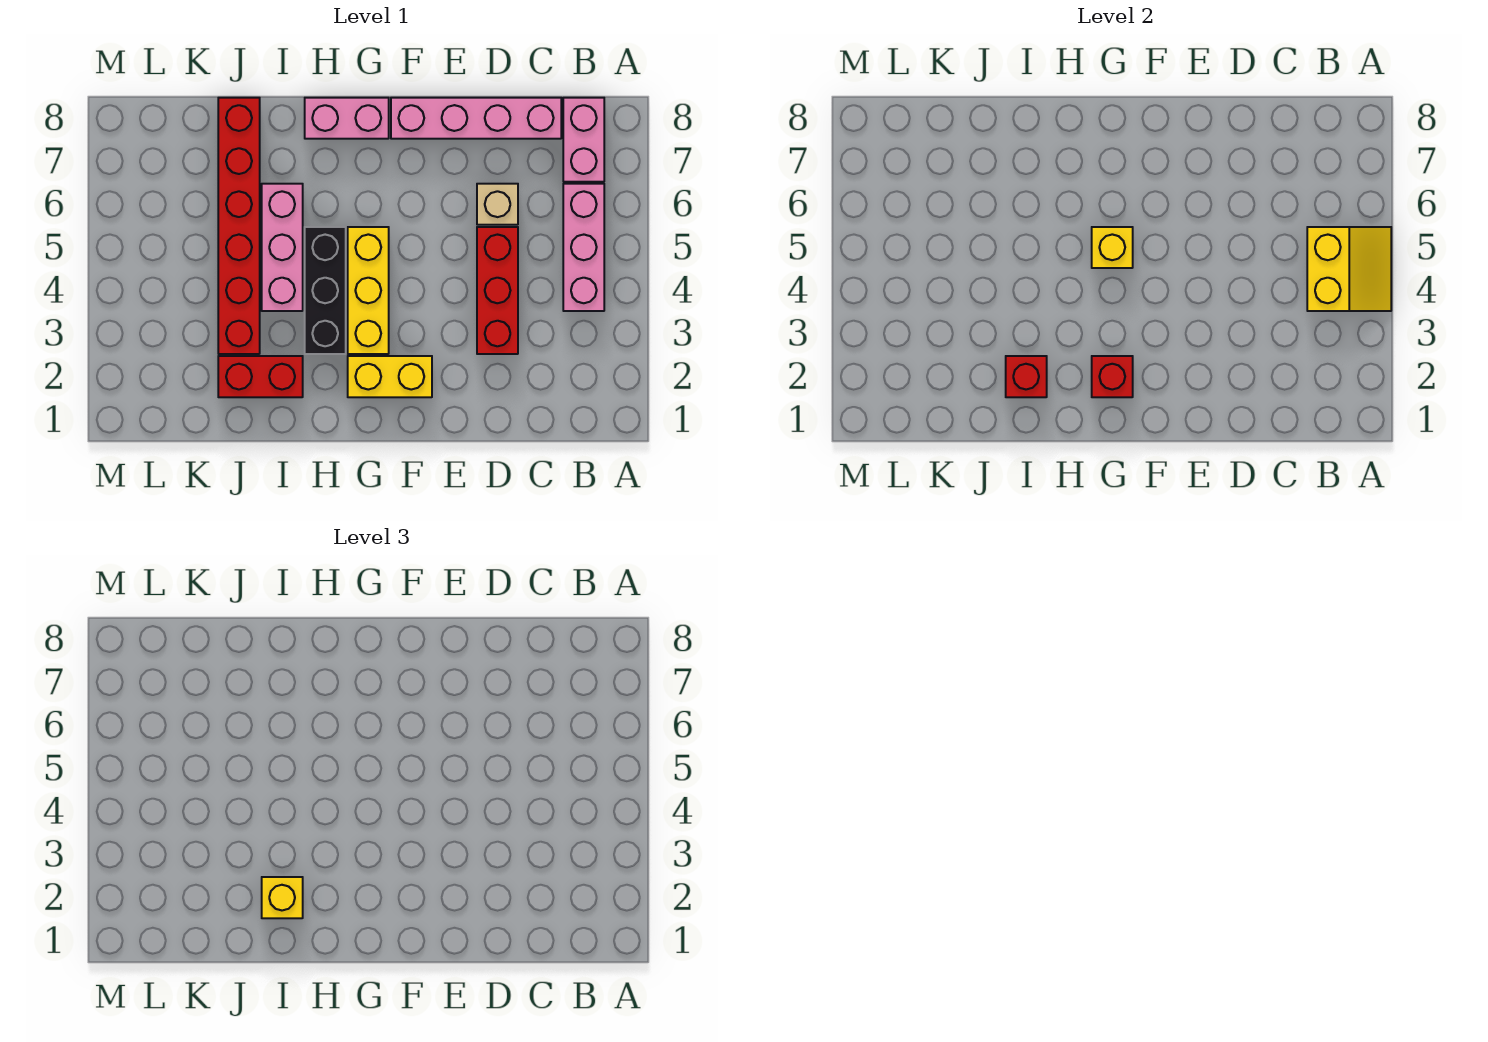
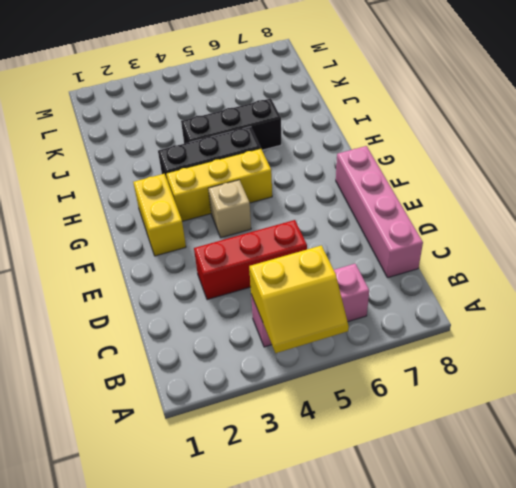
tan brick F4 level 1 -> tan brick D6 level 1
black brick I4:I6 level 1 -> pink brick I4:I6 level 1
none -> pink brick B7:B8 level 1
none -> pink brick G8:H8 level 1
none -> red brick I2:J2 level 1

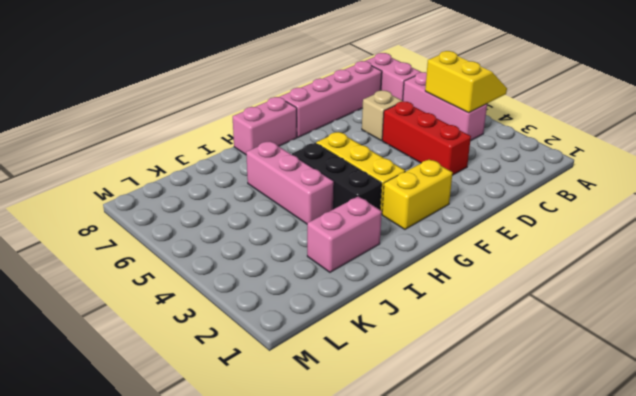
pink brick I2:J2 level 1 -> red brick I2:J2 level 1
none -> red brick J3:J8 level 1
none -> red brick G2 level 2
none -> yellow brick G5 level 2

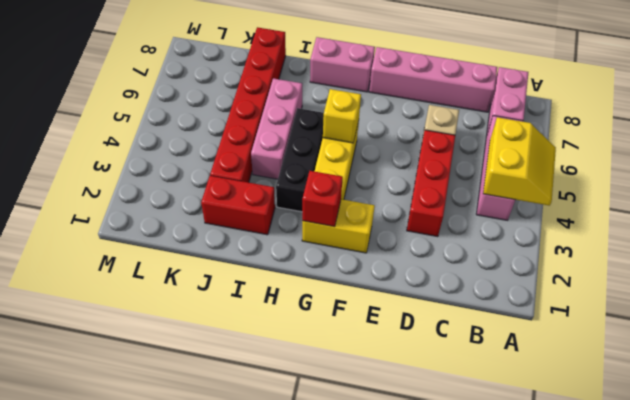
none -> red brick I2 level 2
none -> yellow brick I2 level 3

